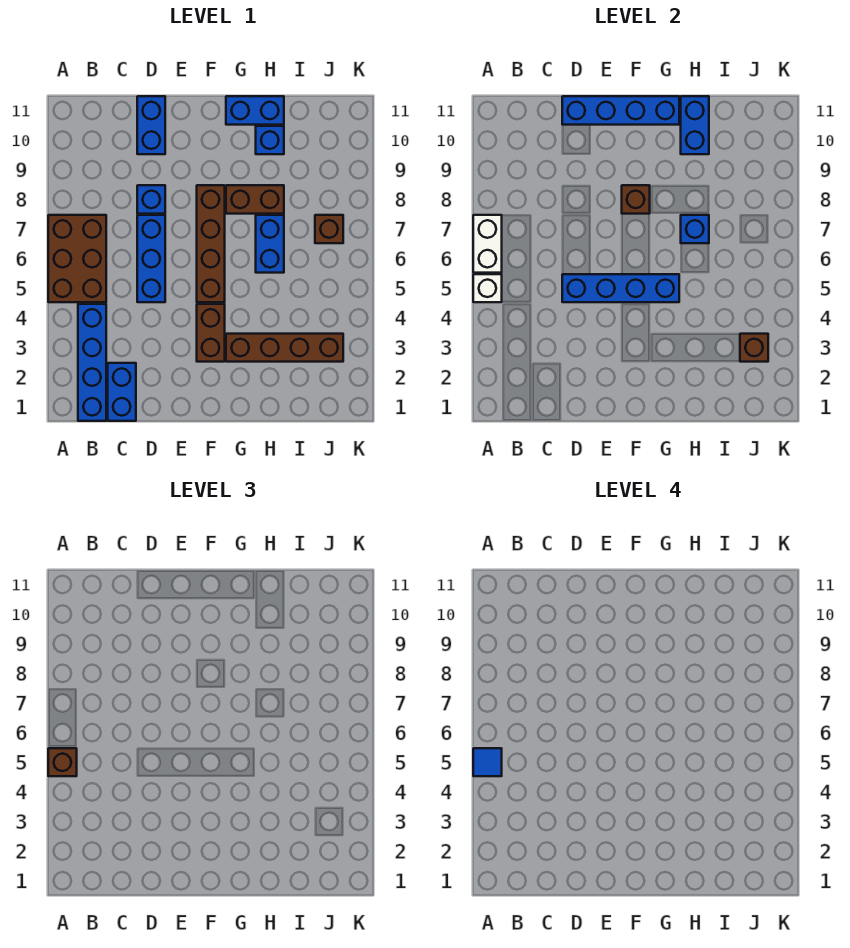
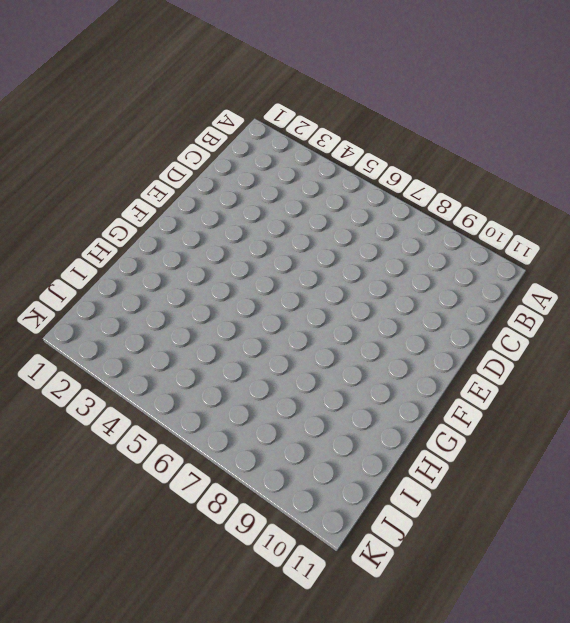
none -> brown brick A5:B7 level 1
none -> blue brick B1:B4 level 1
none -> blue brick C1:C2 level 1

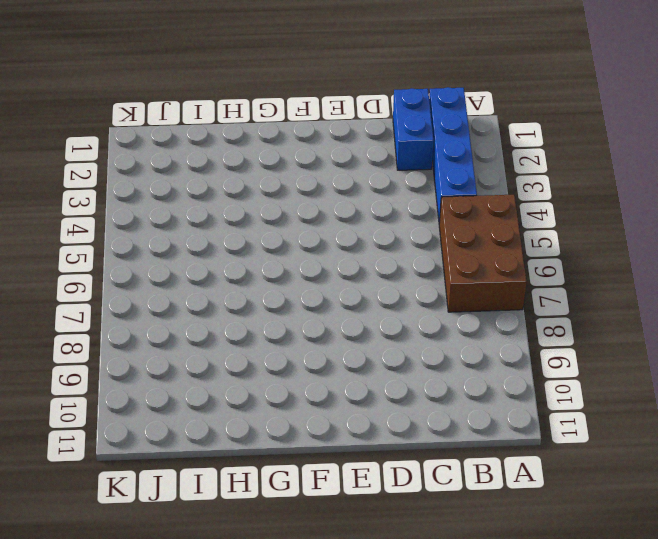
none -> blue brick D5:D7 level 1
none -> blue brick D8 level 1
none -> blue brick D10:D11 level 1

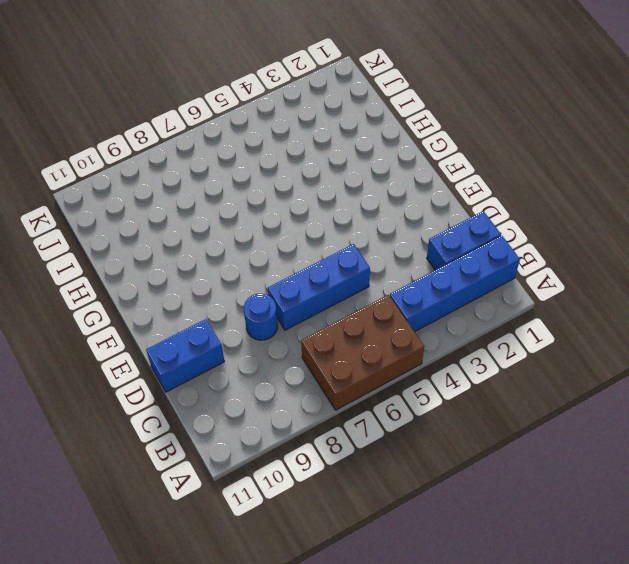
blue round brick D8 level 1 -> blue brick D8 level 1
none -> brown brick F3:F4 level 1
none -> brown brick F5:F8 level 1
none -> brown brick G3:J3 level 1

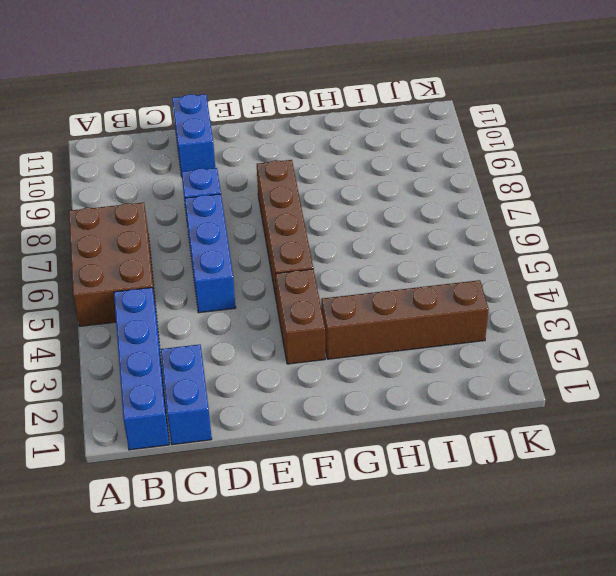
none -> brown brick G8:H8 level 1
none -> blue brick G11:H11 level 1
none -> blue brick H6:H7 level 1

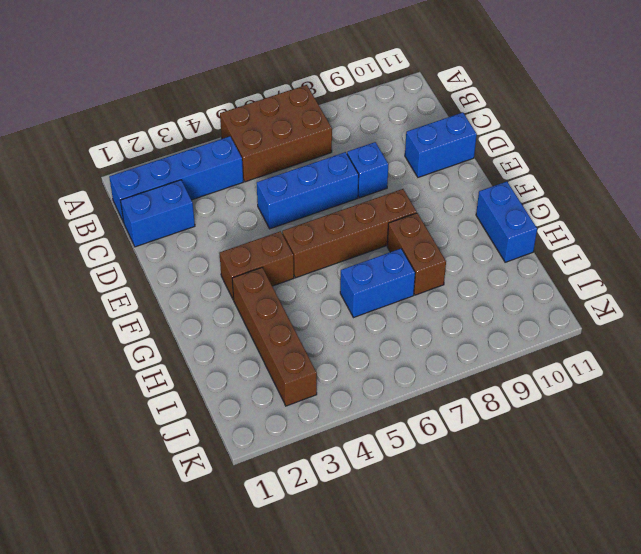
none -> blue brick H10 level 1
none -> brown brick J7 level 1
none -> white brick A5 level 2

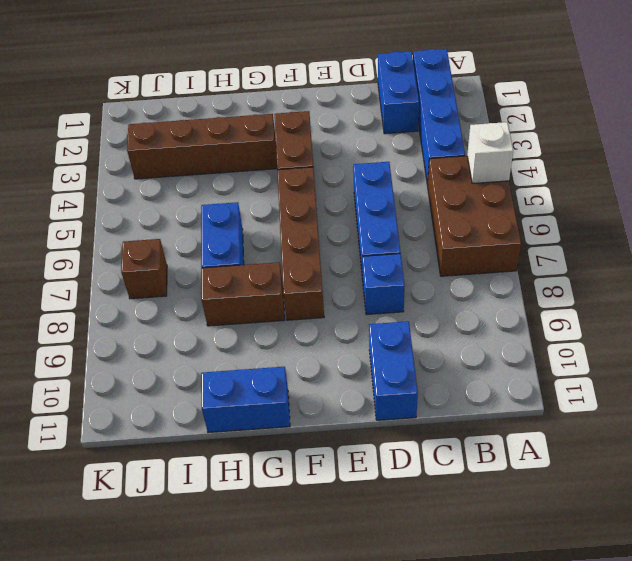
none -> blue brick H10 level 1
none -> white brick A6:A7 level 2
none -> blue brick D5:G5 level 2

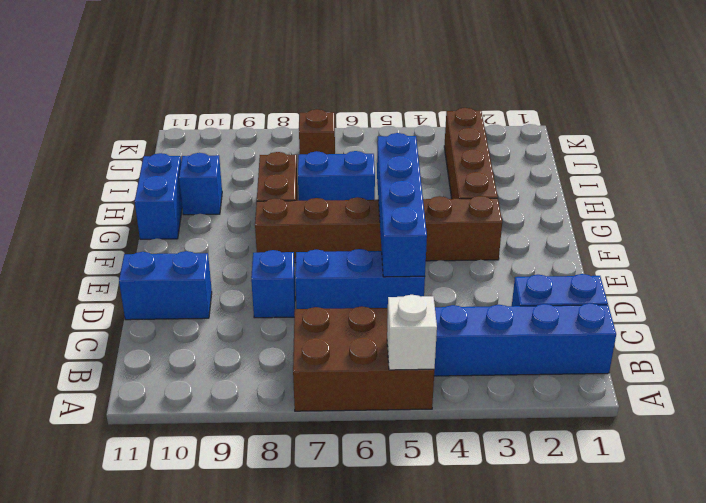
none -> white brick A6:A7 level 2
none -> blue brick D11:G11 level 2
none -> brown brick F8 level 2

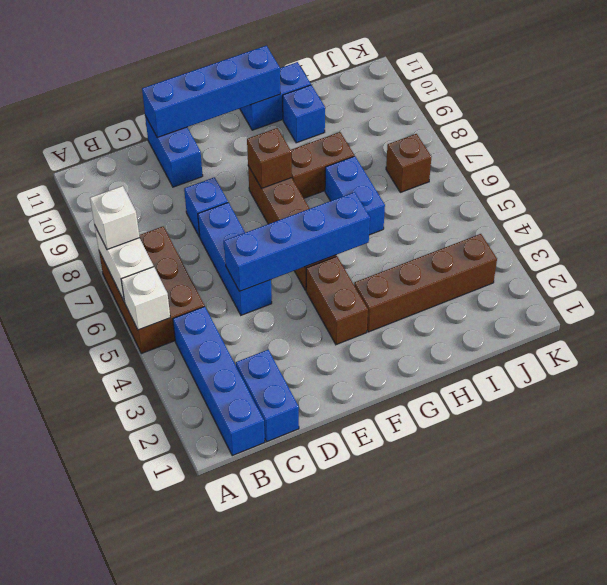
white brick A7 level 3 -> none
none -> blue brick H7 level 2
none -> blue brick H10:H11 level 2
none -> brown brick J3 level 2

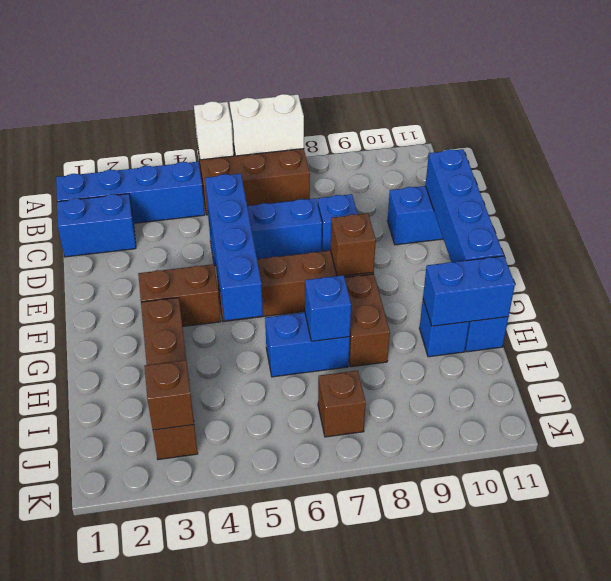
none -> brown brick A5 level 3
none -> blue tile A5 level 4

